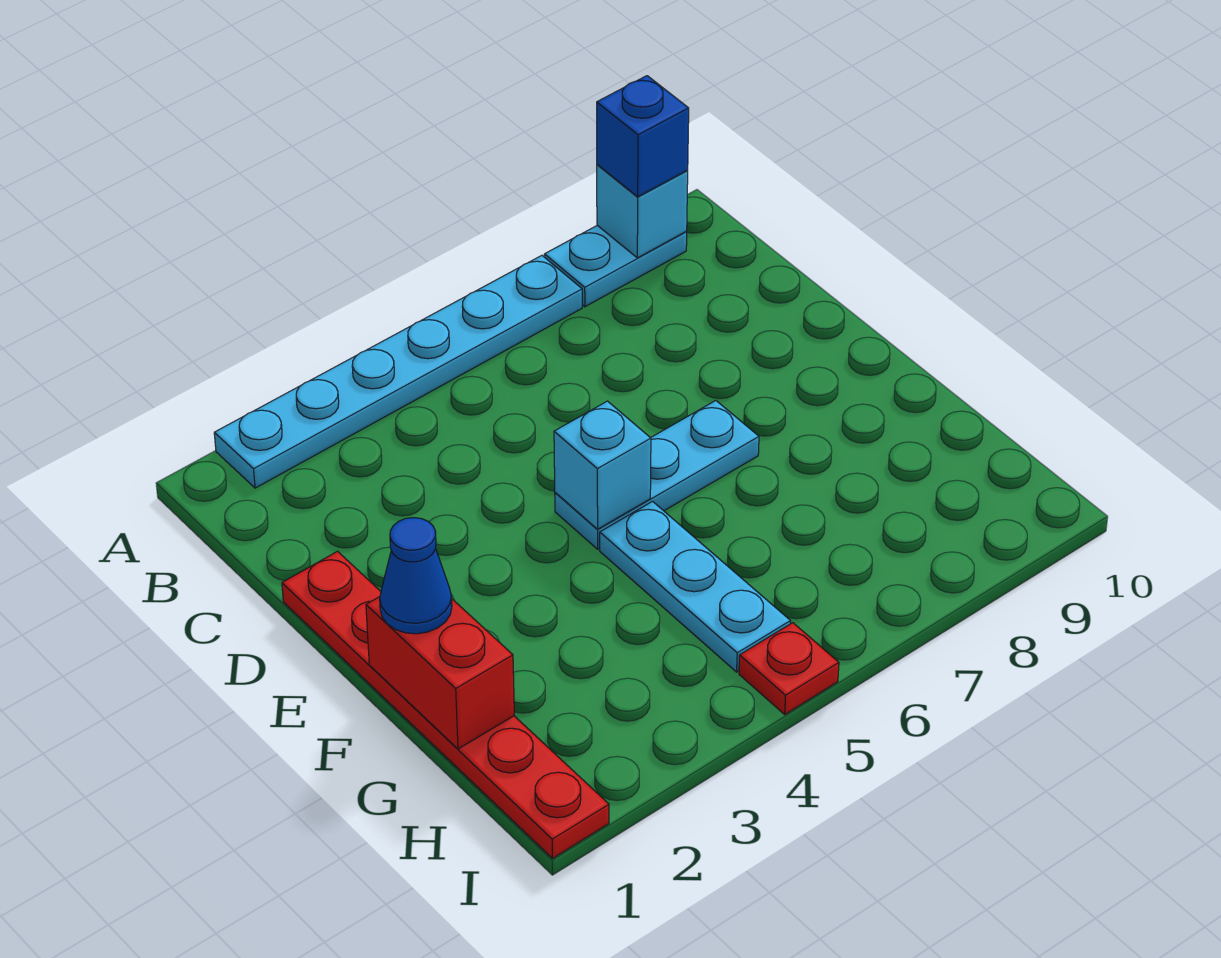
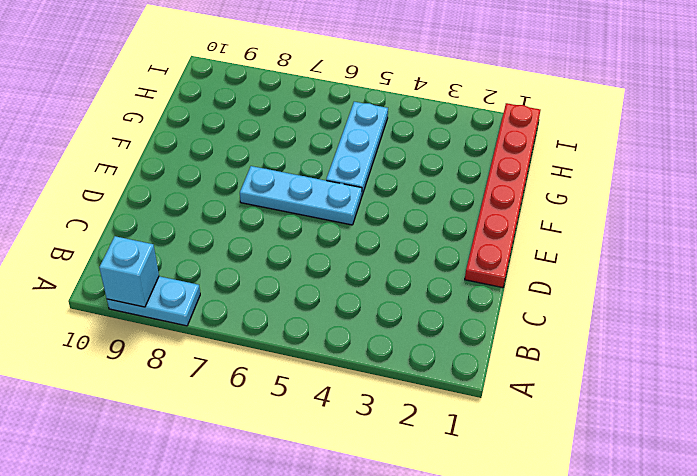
none -> cyan plate A2:A7 level 1
none -> red plate I5 level 1

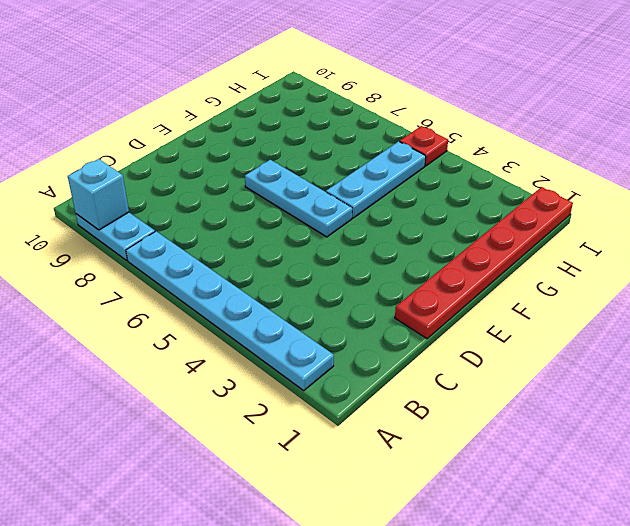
none -> cyan brick E5 level 2
none -> red brick F1:G1 level 2

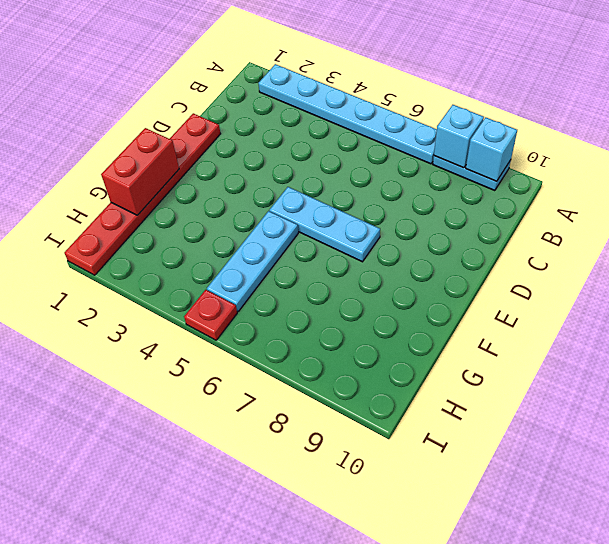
cyan brick A8 level 2 -> cyan brick E5 level 2
none -> blue brick A9 level 3
none -> blue cone F1 level 3

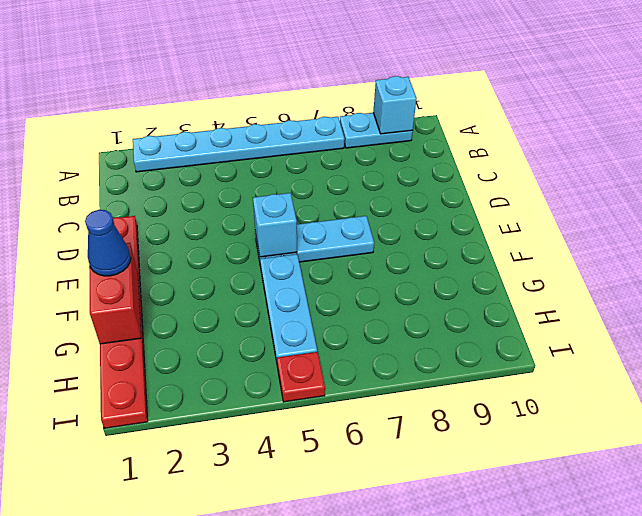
none -> blue brick A9 level 3

